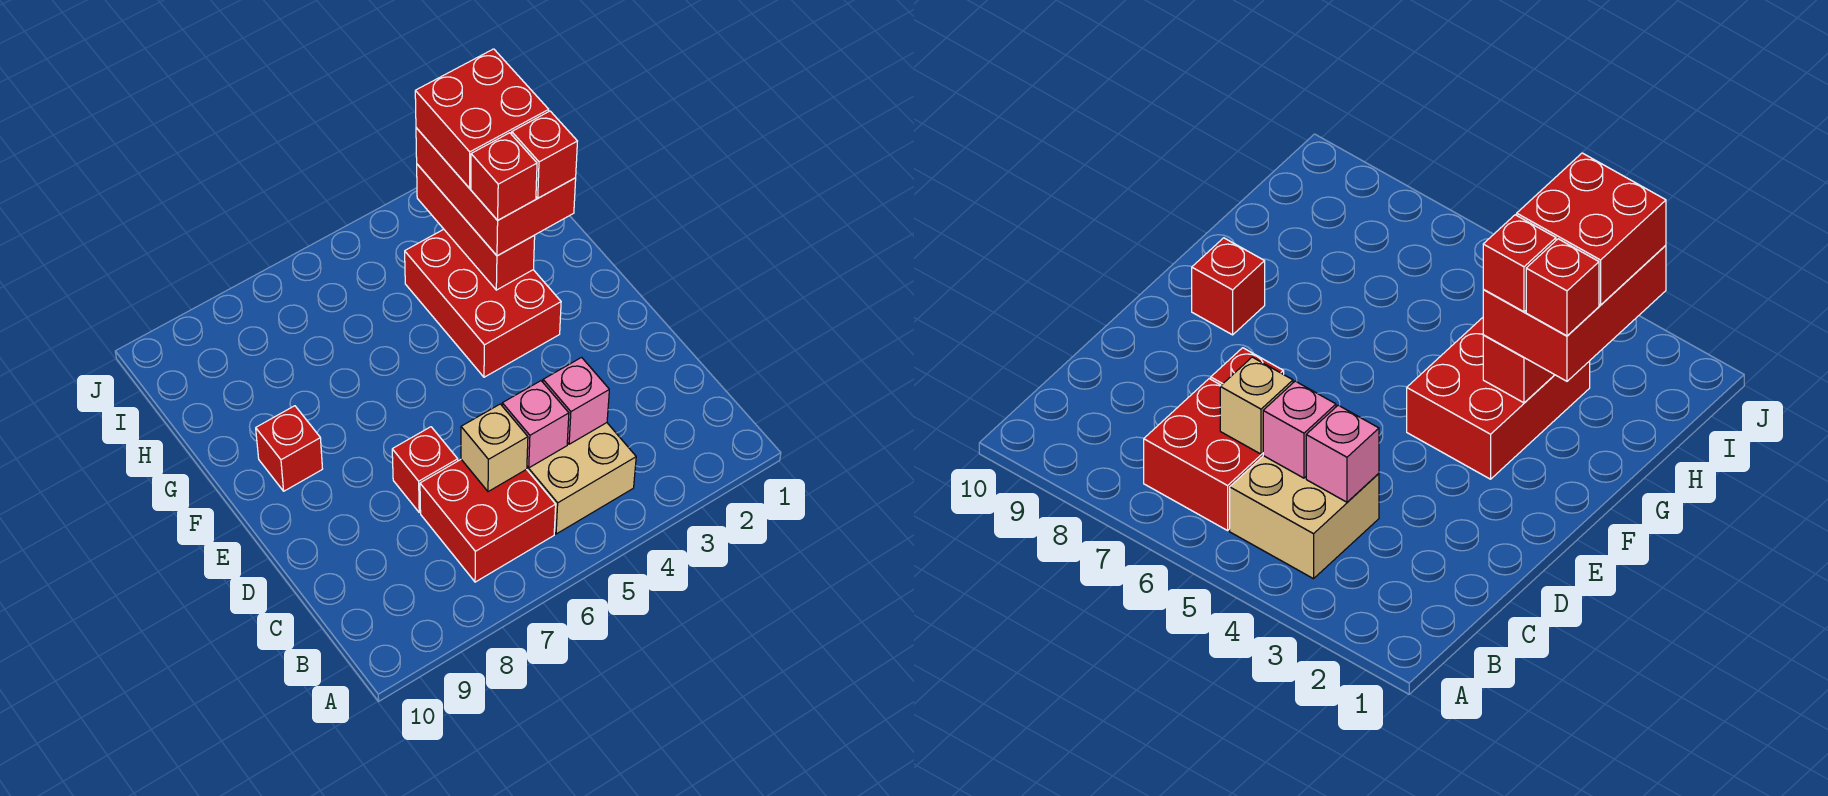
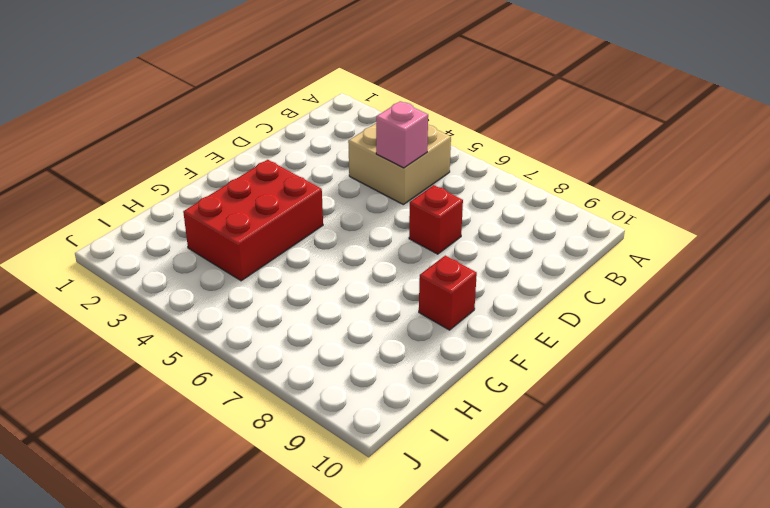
none -> red brick B6:C7 level 1
none -> pink brick C4 level 2
none -> tan brick C6 level 2

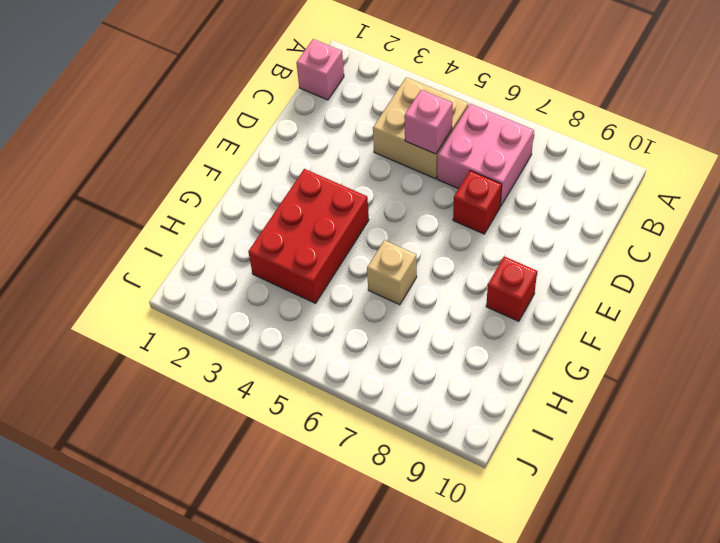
pink brick B1 level 1 -> pink brick C4 level 2
pink brick B6:C7 level 1 -> red brick B6:C7 level 1
tan brick G6 level 1 -> tan brick C6 level 2
none -> red brick G3:I3 level 2
none -> red brick G2:I3 level 3
none -> red brick G2 level 4

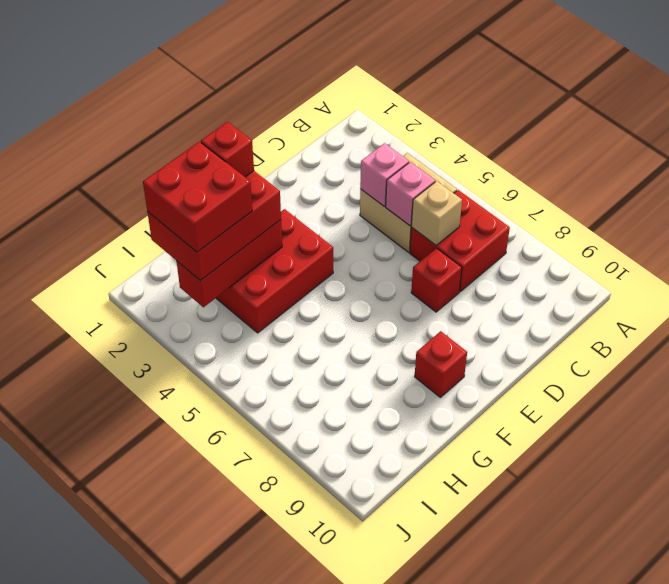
none -> red brick G3 level 4

